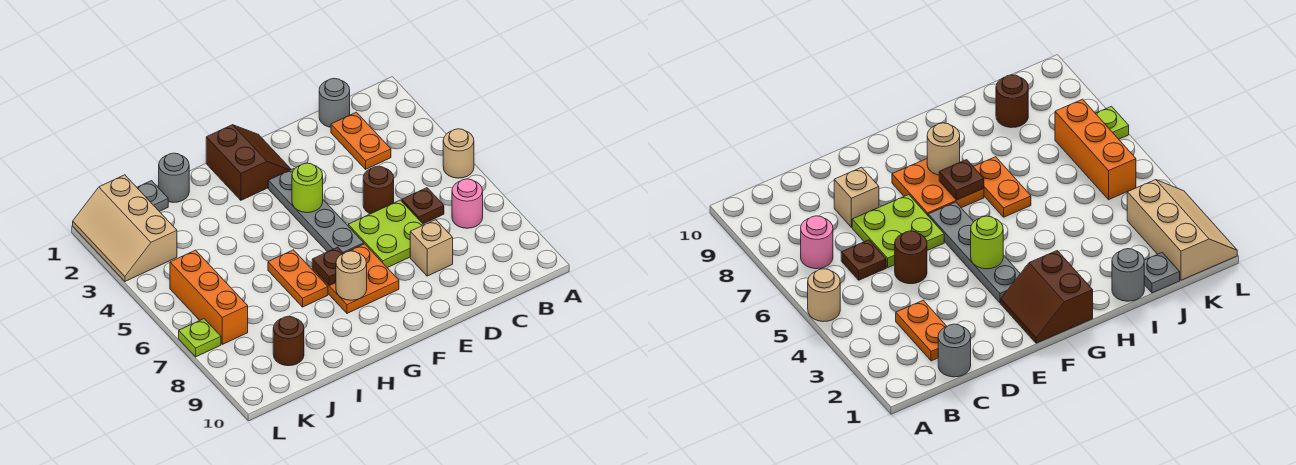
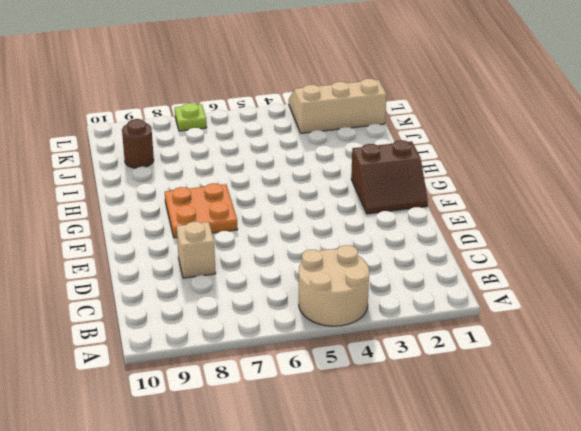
tan round brick A4:B5 level 1 -> tan round brick A5 level 1
none -> pink round brick B7 level 1
none -> grey round brick C1 level 1
none -> orange plate C2:C3 level 1

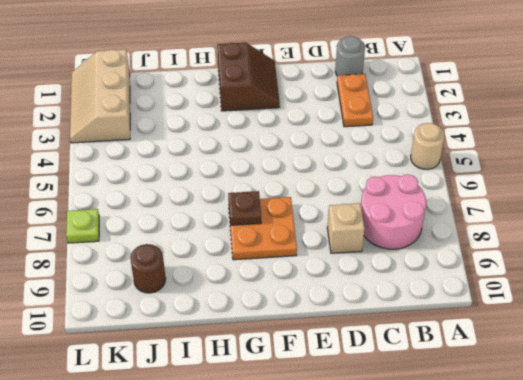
pink round brick B7:C8 level 1 -> pink round brick B7 level 1
none -> brown plate C6 level 1
none -> brown round brick D5 level 1
none -> lime plate D6:E7 level 1

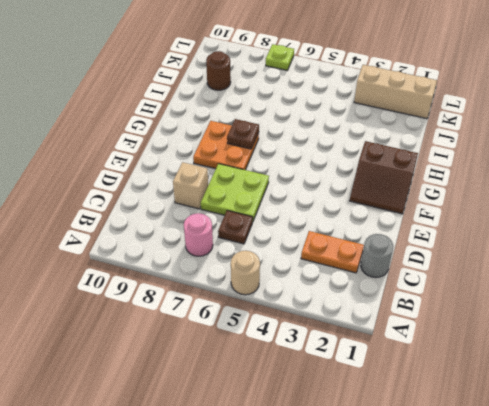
none -> brown round brick D5 level 1
none -> grey plate F3:F6 level 1
none -> orange plate H6:H7 level 1

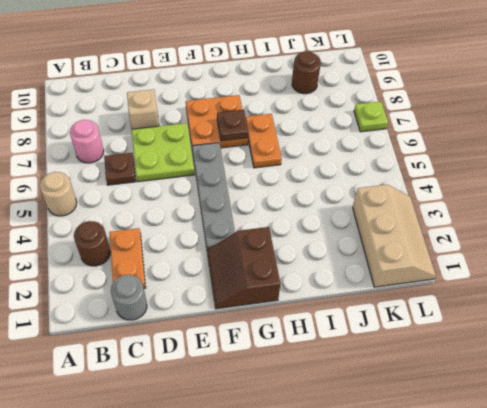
brown round brick B3 level 1 -> brown round brick D5 level 1
none -> grey round brick I1 level 1
none -> grey plate J1 level 1
none -> orange brick K5:K7 level 1

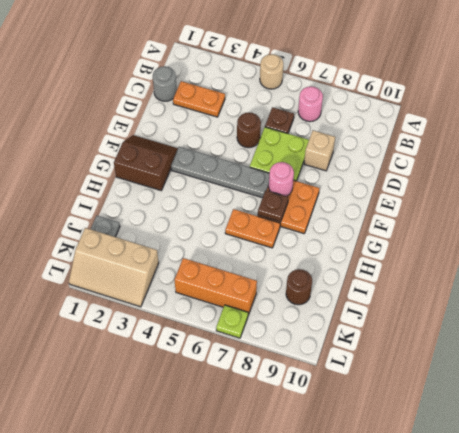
pink round brick F7 level 2 -> none
none -> grey round brick I1 level 1
none -> lime round brick F4 level 2
none -> tan round brick G8 level 2

